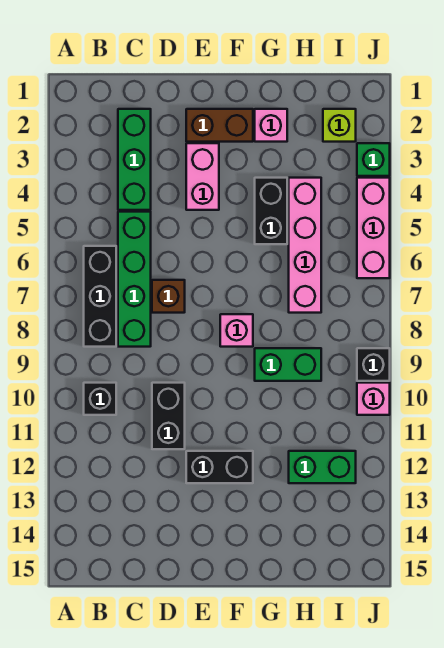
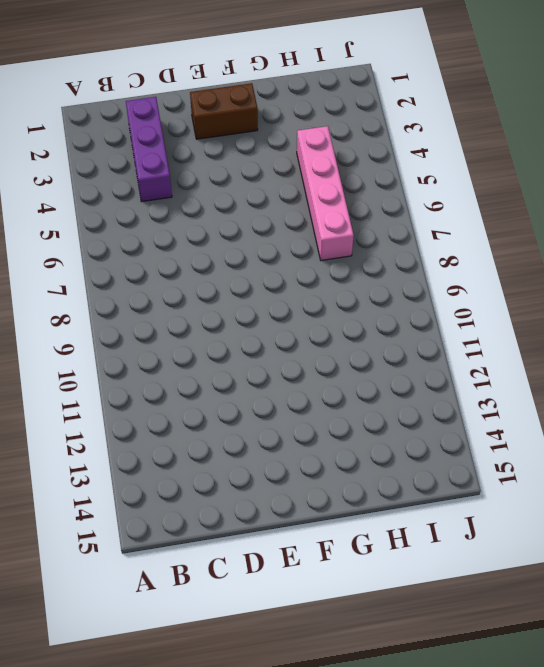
purple brick C2:C4 level 1 -> green brick C2:C4 level 1
none -> black brick B6:B8 level 1
none -> black brick B10 level 1
none -> green brick C5:C8 level 1

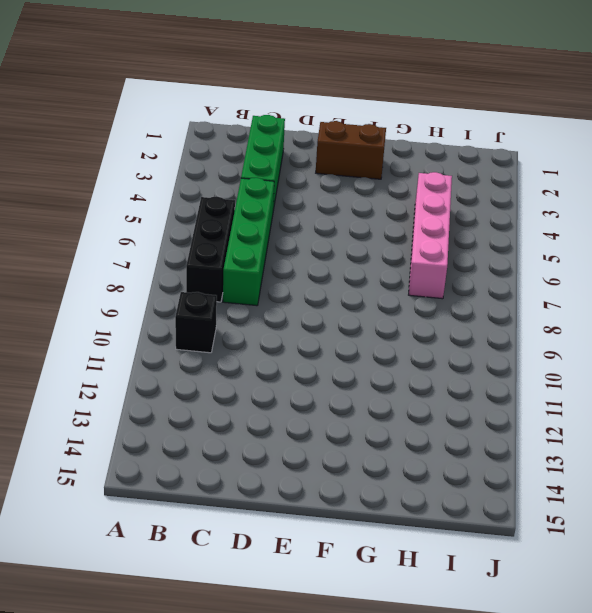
none -> brown brick D7 level 1
none -> black brick D10:D11 level 1
none -> pink brick E3:E4 level 1

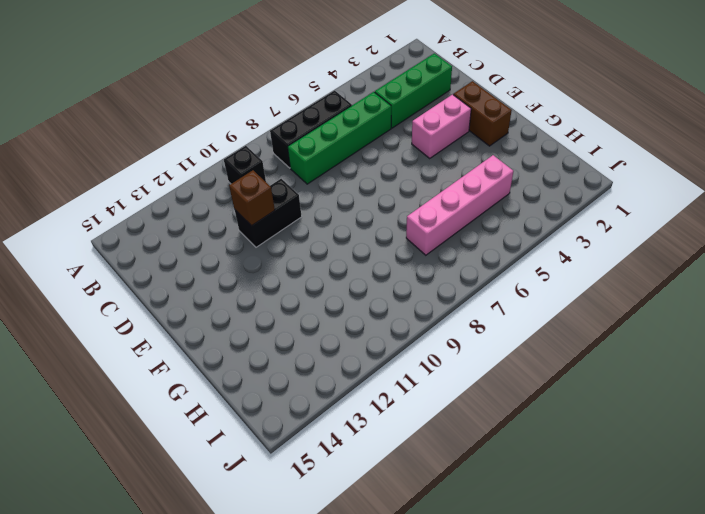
brown brick D11 level 2 -> brown brick D7 level 1
none -> black brick E12:F12 level 1
none -> pink brick F8 level 1
none -> pink brick G2 level 1

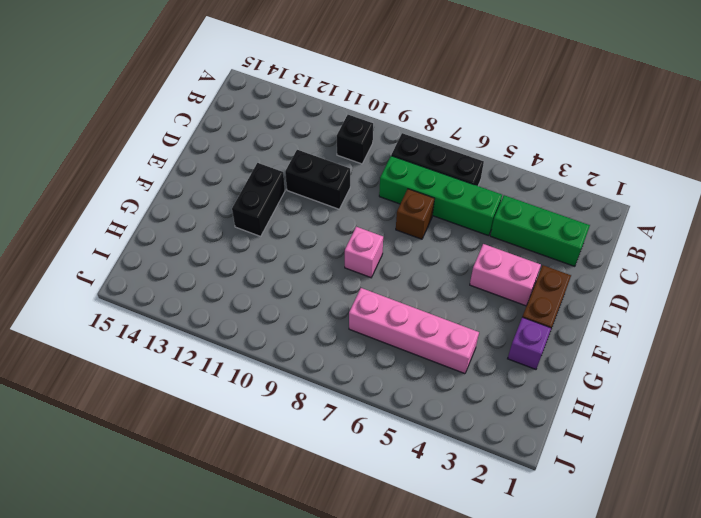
purple brick G2 level 1 -> pink brick G2 level 1
none -> black brick G4:G5 level 1
none -> green brick G9:H9 level 1
none -> green brick H12:I12 level 1

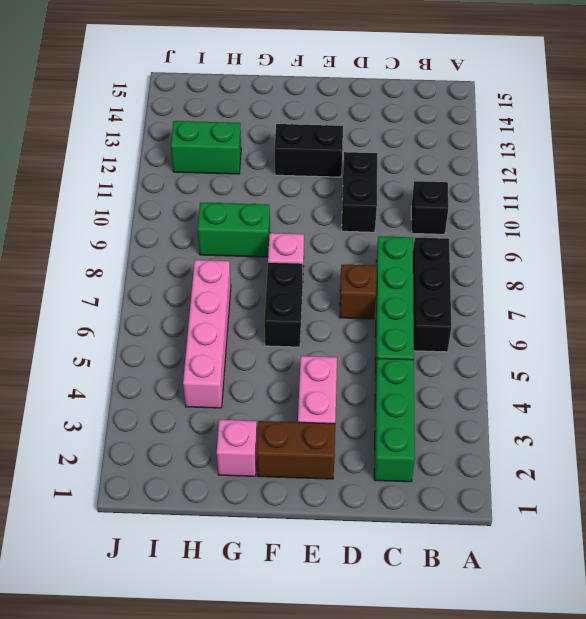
black brick F6:F7 level 1 -> black brick G4:G5 level 1
none -> lime brick I2 level 1
none -> green brick J3 level 1
none -> pink brick J4:J6 level 1

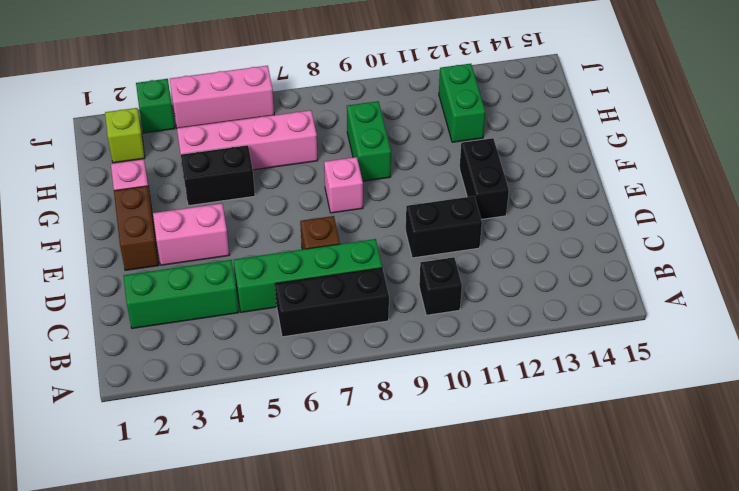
none -> black brick J9 level 1
none -> pink brick J10 level 1

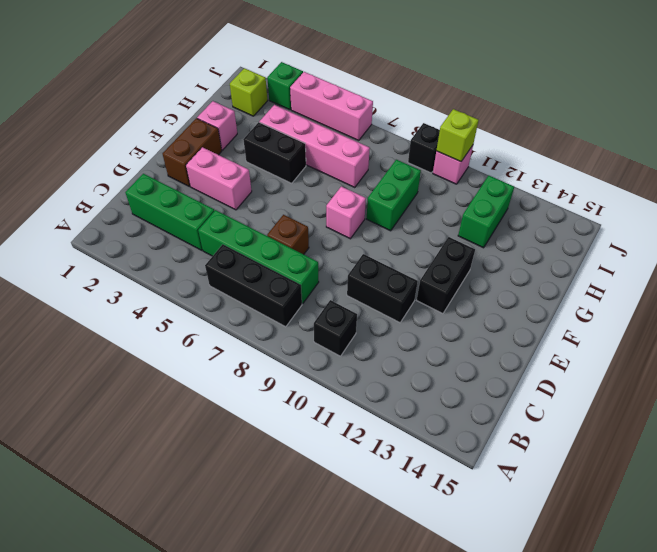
lime brick J10 level 2 -> none

